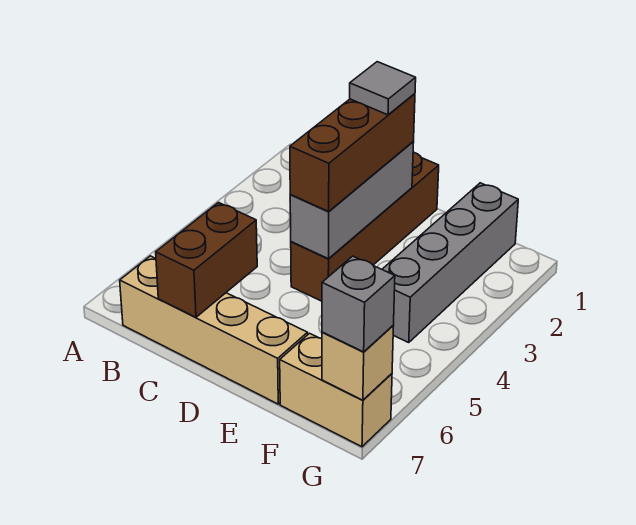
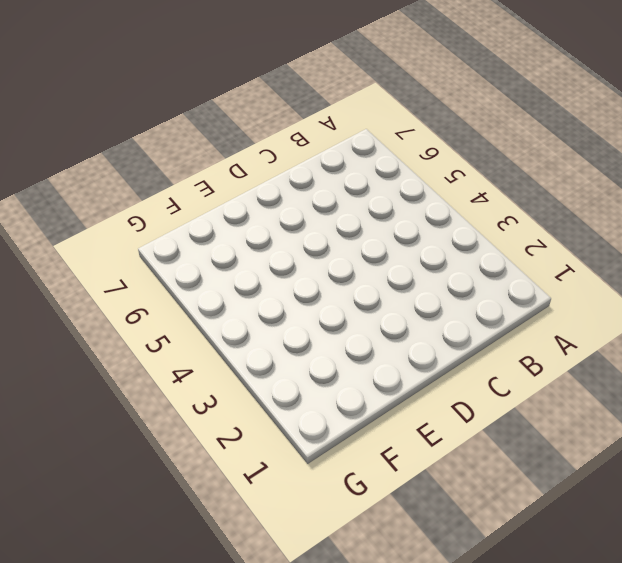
none -> tan brick B7:E7 level 1
none -> brown brick D1:D4 level 1

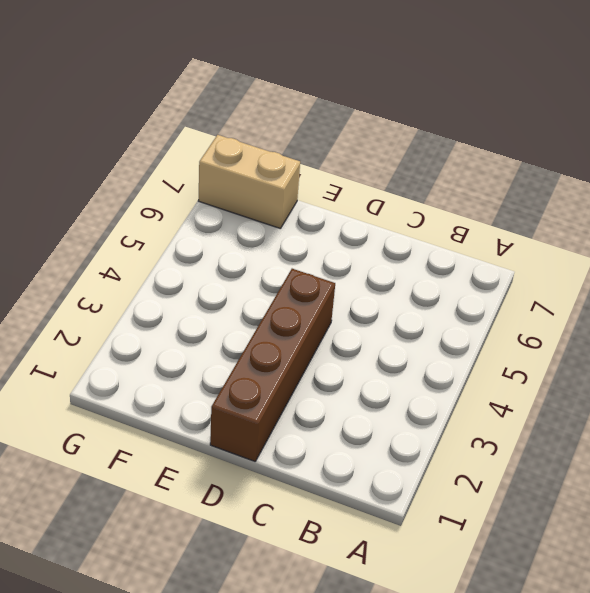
none -> tan brick B7:E7 level 1
none -> grey brick F1:F4 level 1

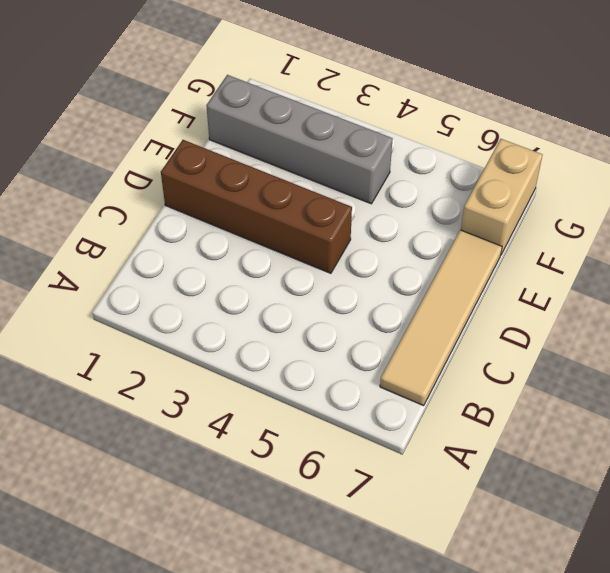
tan tile B7:E7 level 1 -> tan brick B7:E7 level 1
none -> brown brick C6:C7 level 2
none -> grey brick D2:D4 level 2

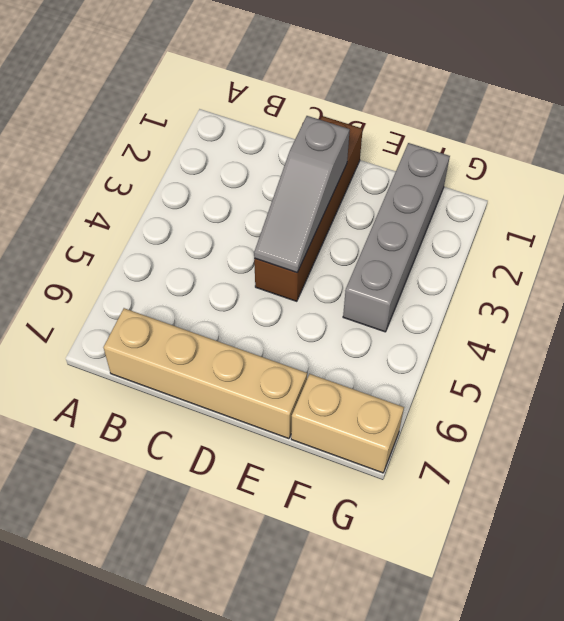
grey slope D2:D4 level 2 top 2 -> grey brick D2:D4 level 2
none -> brown brick C6:C7 level 2
none -> tan brick G7 level 2

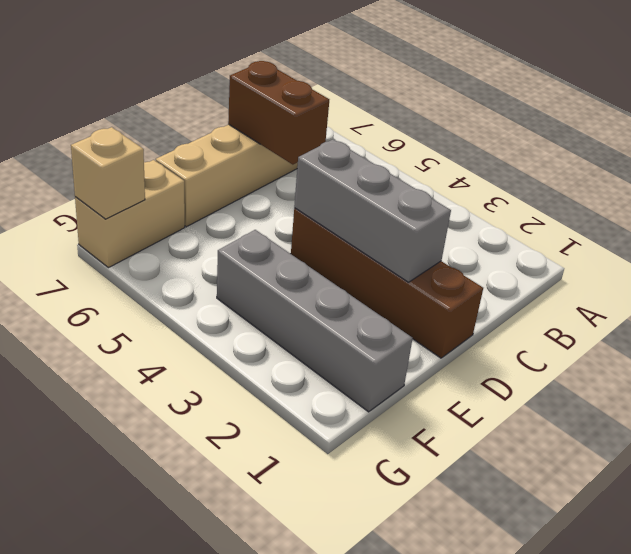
none -> brown brick D2:D4 level 3
none -> grey brick G7 level 3

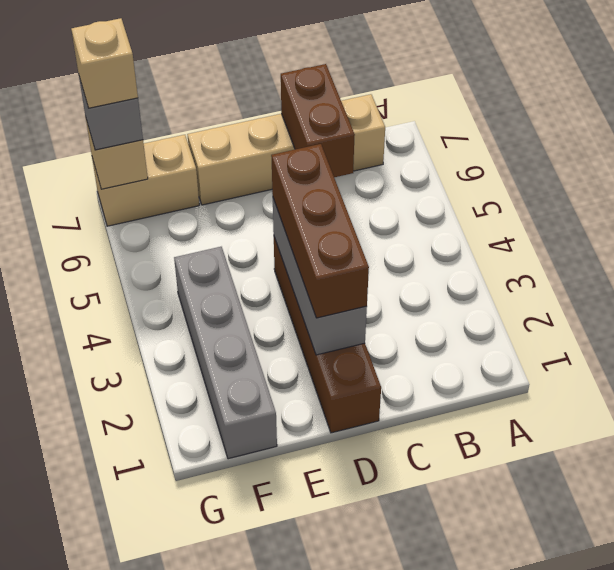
tan brick G7 level 4 -> none
none -> grey tile D2 level 4

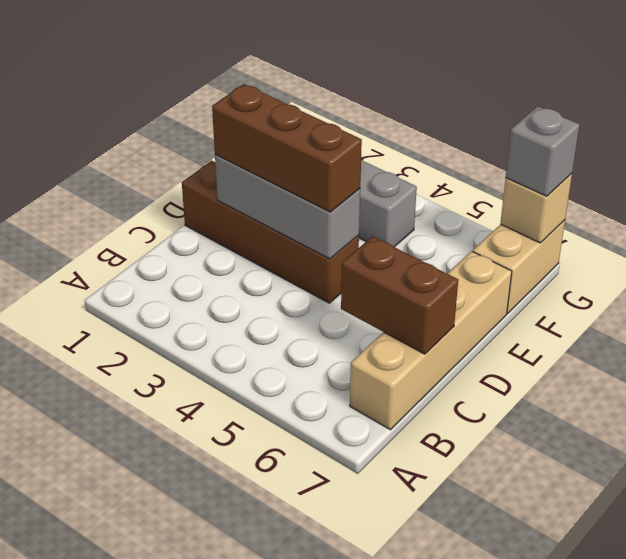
none -> grey tile D2 level 4

